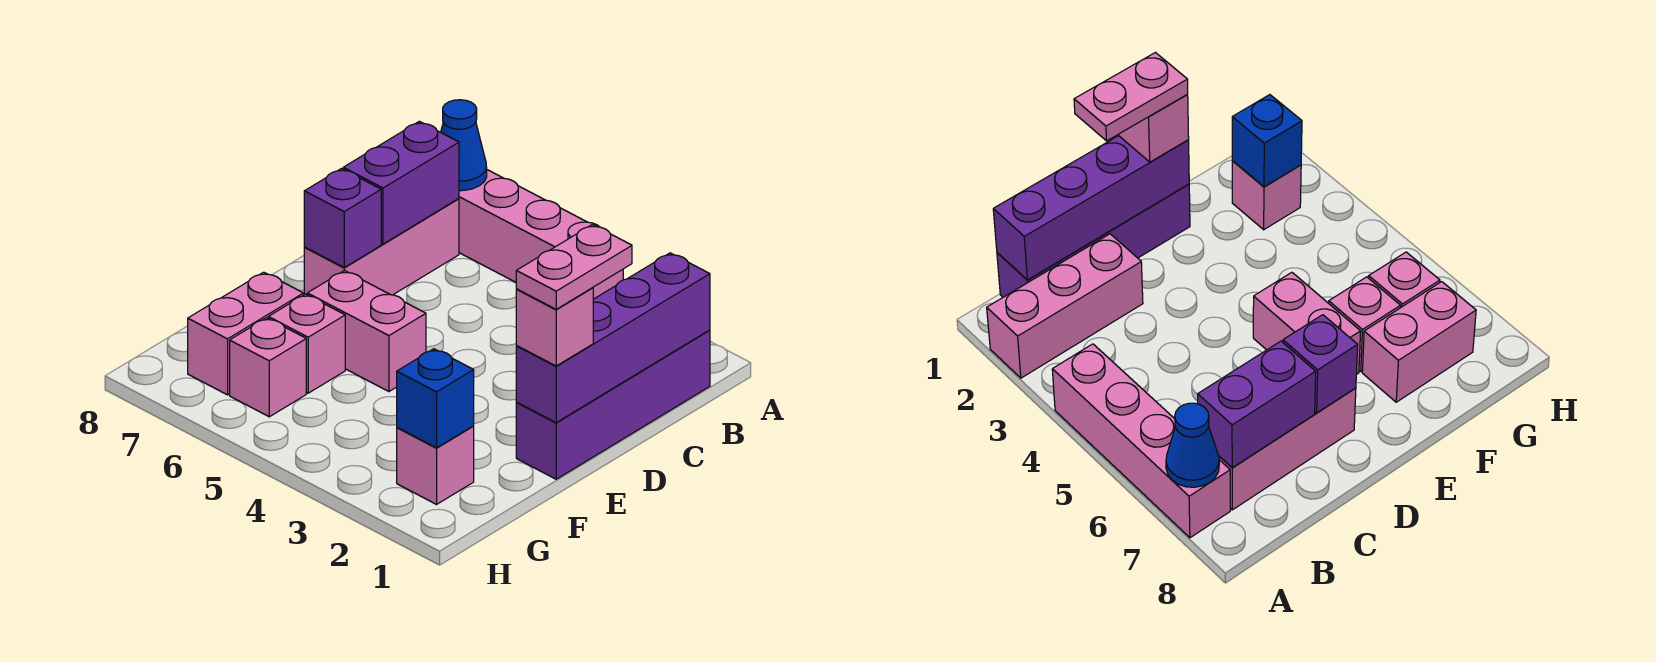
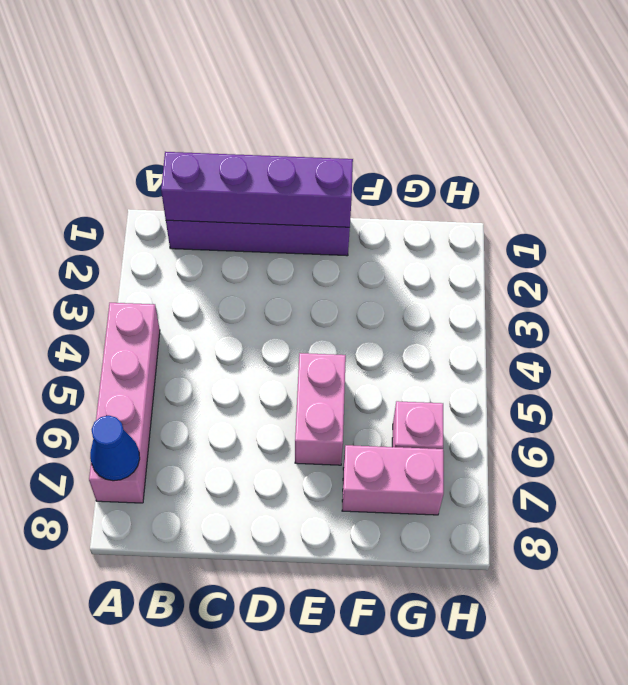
none -> pink brick A2:C2 level 1
none -> pink brick B7:D7 level 1
none -> pink brick F6 level 1

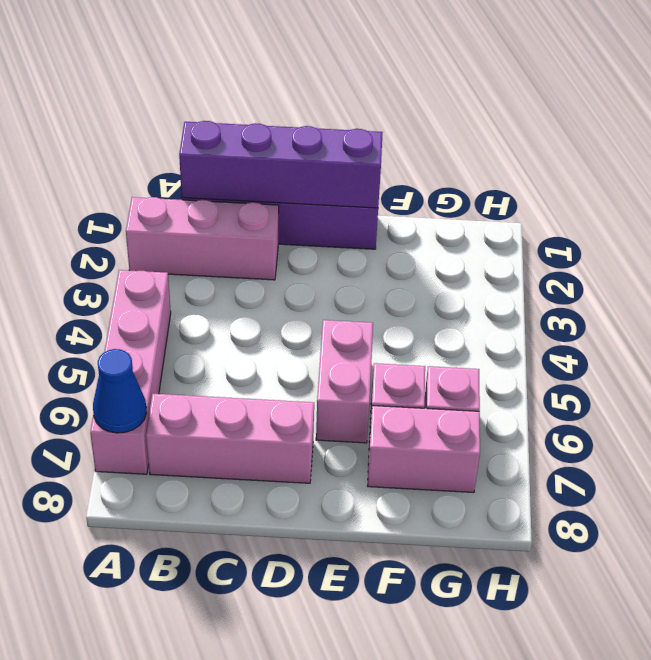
none -> pink brick G2 level 1
none -> purple brick B7:C7 level 2
none -> purple brick D7 level 2

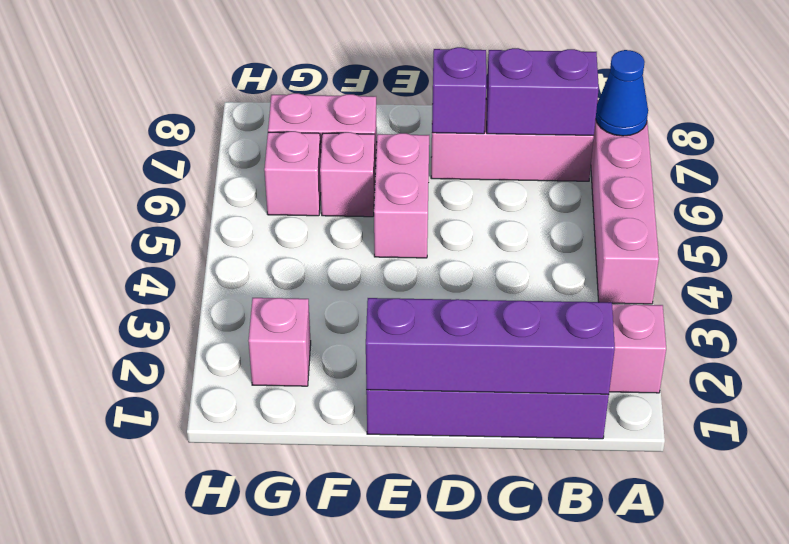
none -> blue brick G2 level 2
none -> pink brick E1 level 3
none -> pink plate D1:E1 level 4

